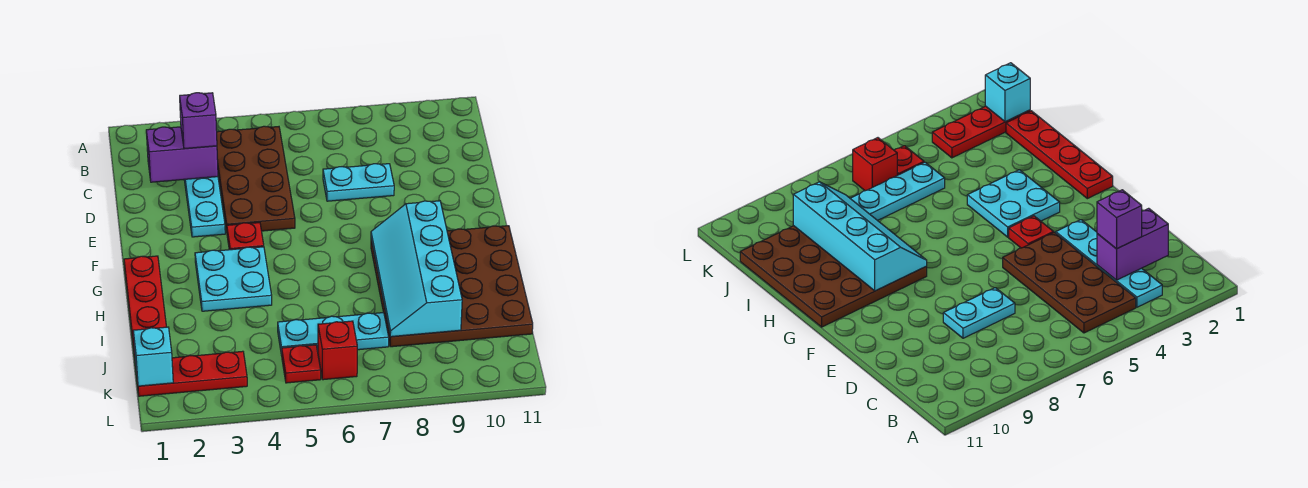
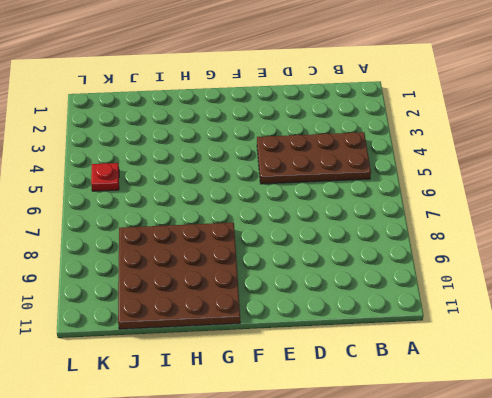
none -> cyan plate B3:E3 level 1
none -> cyan plate D7:D8 level 1
none -> red plate F4 level 1

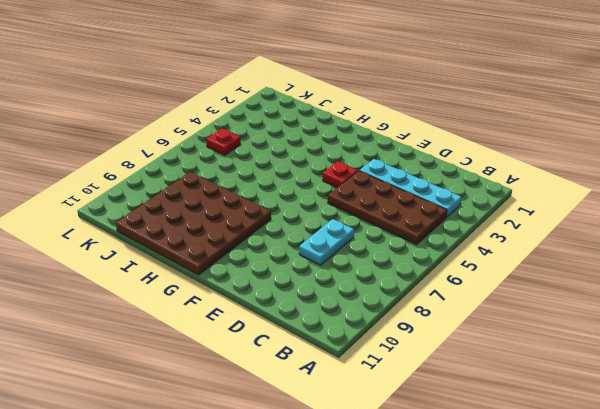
none -> red plate G1:J1 level 1
none -> cyan plate G3:H4 level 1
none -> cyan plate J5:J7 level 1

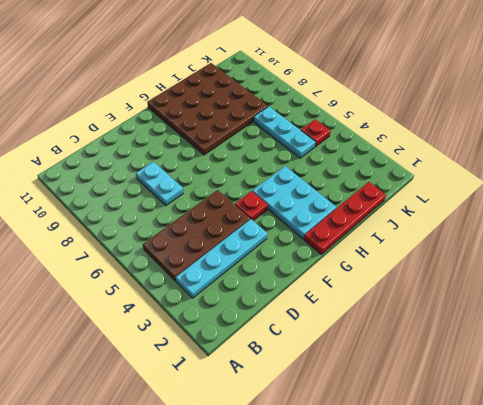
cyan plate G2:H4 level 1 -> cyan plate G3:H4 level 1
none -> red plate K1:K3 level 1
none -> red brick K6 level 1
none -> purple brick C2:C3 level 2

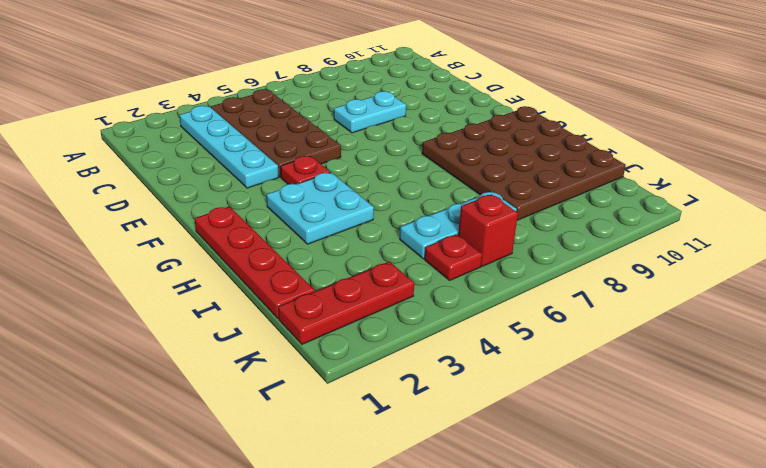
none -> purple brick C2:C3 level 2
none -> cyan slope G8:J9 level 2 top 9
none -> cyan brick K1 level 2

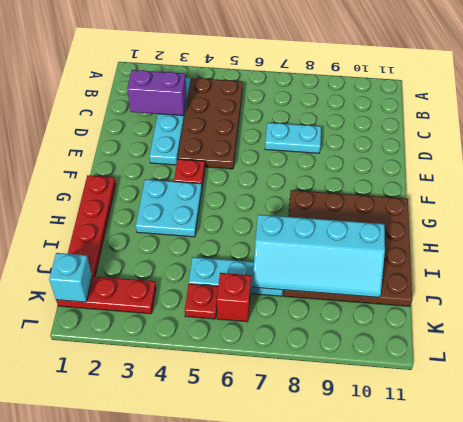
cyan slope I7:J10 level 2 top I -> cyan slope G8:J9 level 2 top 9
none -> purple brick C3 level 3

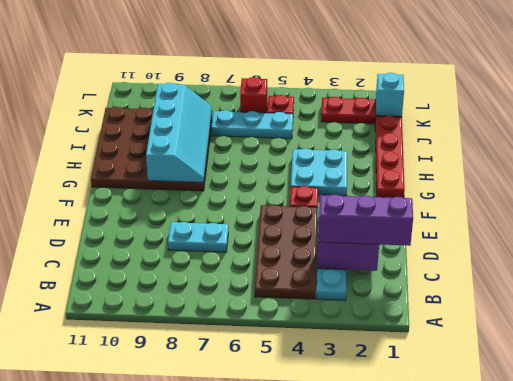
purple brick C1:C3 level 3 -> purple brick C3 level 3

